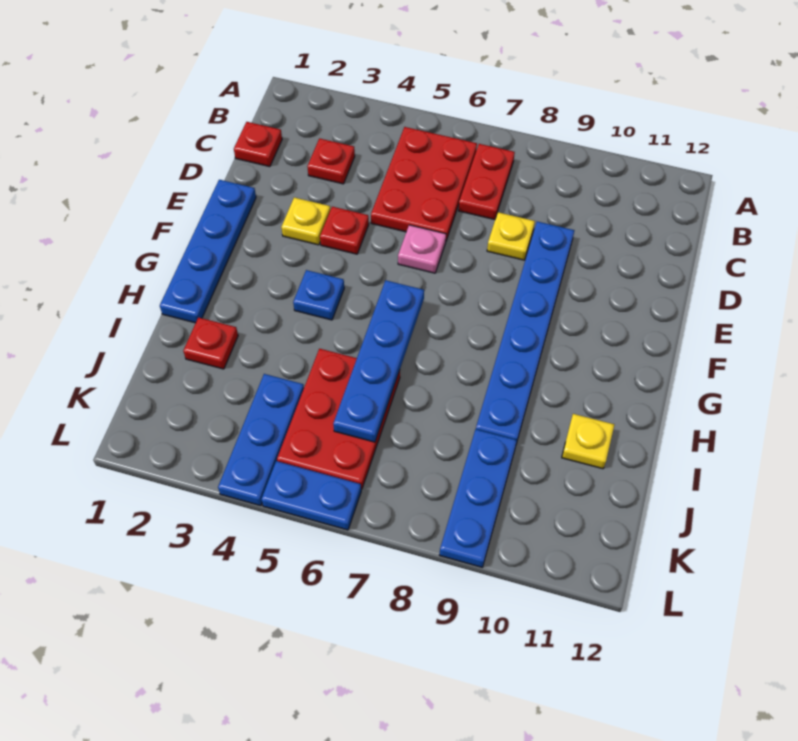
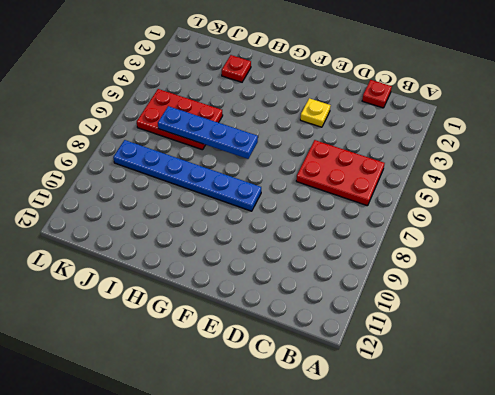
blue plate F8:K8 level 1 -> blue plate D9:I9 level 1
none -> red plate B7:C7 level 1
none -> red plate C3 level 1
none -> yellow plate D8 level 1

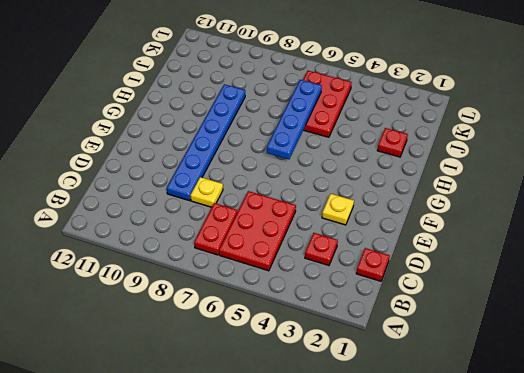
none -> blue plate E1:H1 level 1
none -> red plate E4 level 1
none -> pink plate E6 level 1

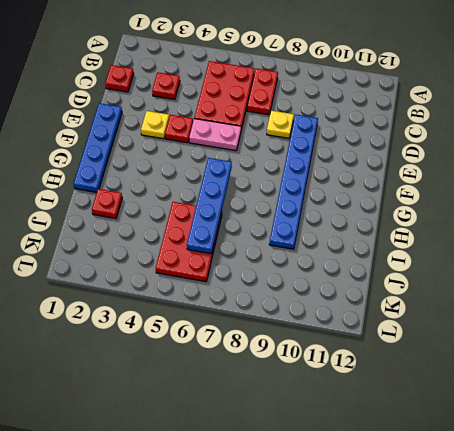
pink plate E5:E6 level 1 -> pink plate E6 level 1
none -> blue plate G4 level 1
none -> yellow plate I11 level 1
none -> blue plate J4:L4 level 1

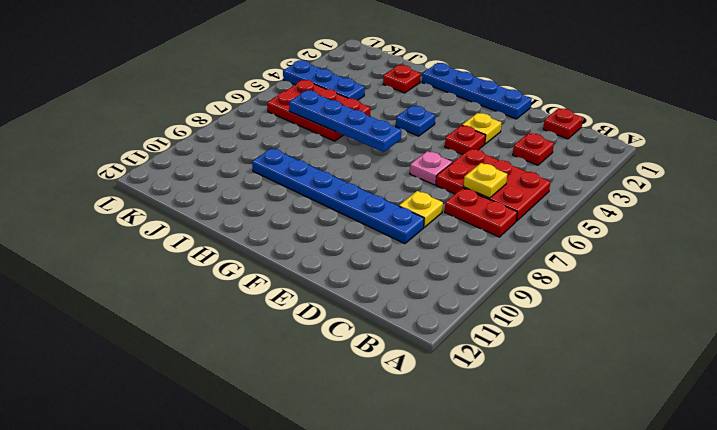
yellow plate C6 level 2 -> yellow plate I11 level 1
none -> blue plate J9:L9 level 1
none -> blue plate L5:L6 level 1

